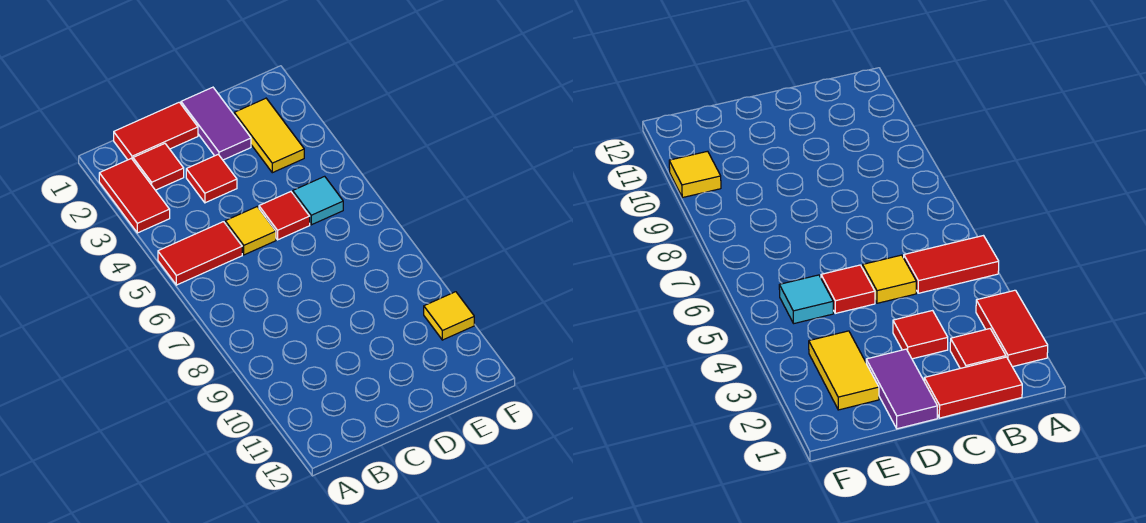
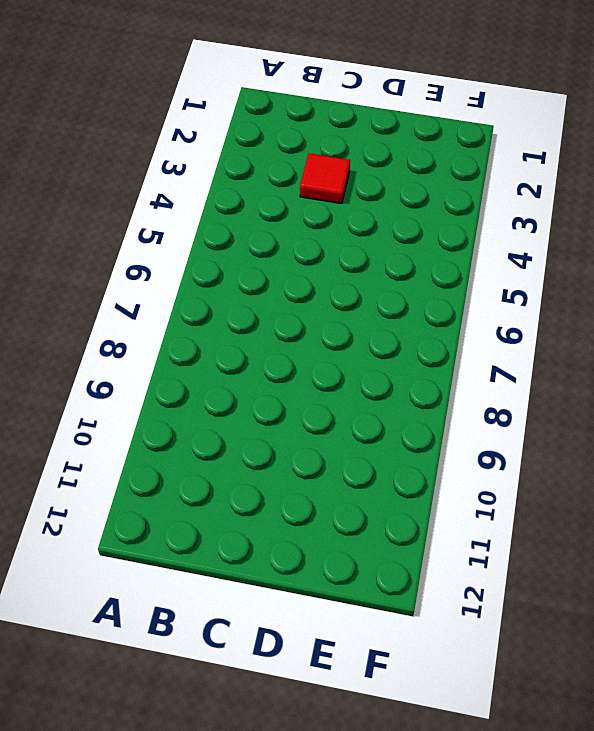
none -> red tile A2:A3 level 1
none -> red tile A5:B5 level 1

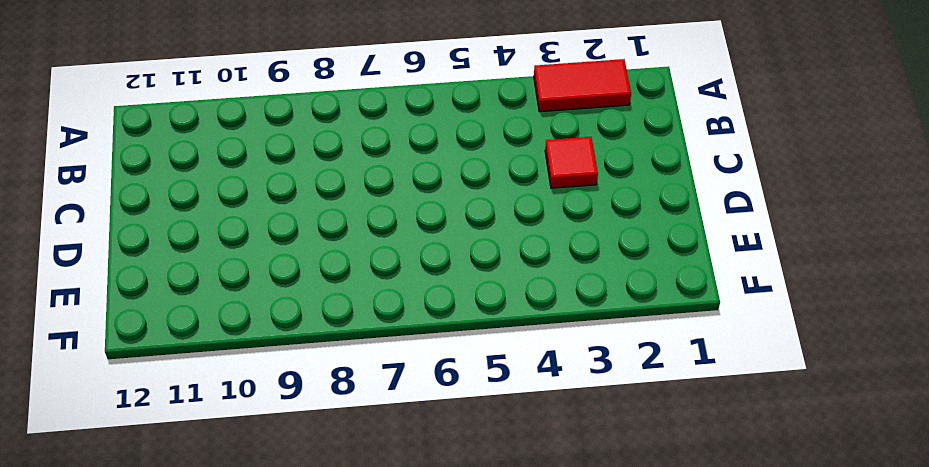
none -> red tile A5:B5 level 1
none -> red tile B1:C1 level 1

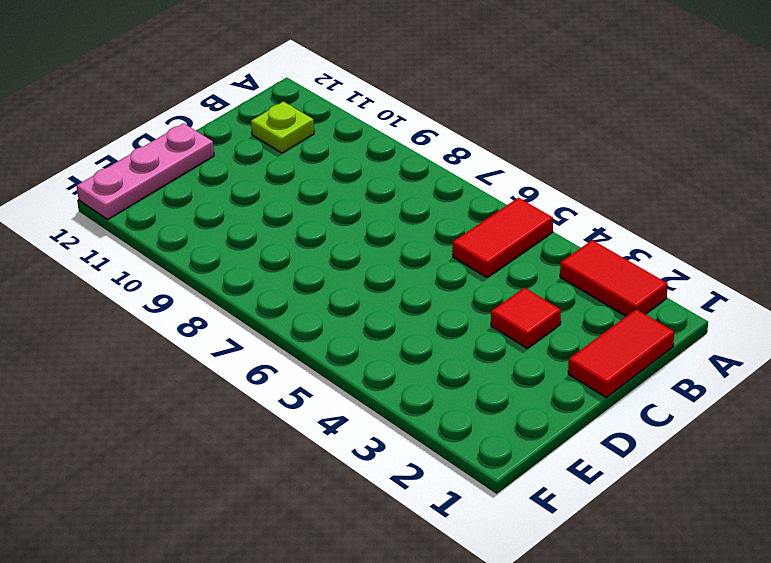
lime plate B11 level 1 -> none
pink plate D12:F12 level 1 -> none
none -> red tile B2 level 1
none -> yellow tile C5 level 1

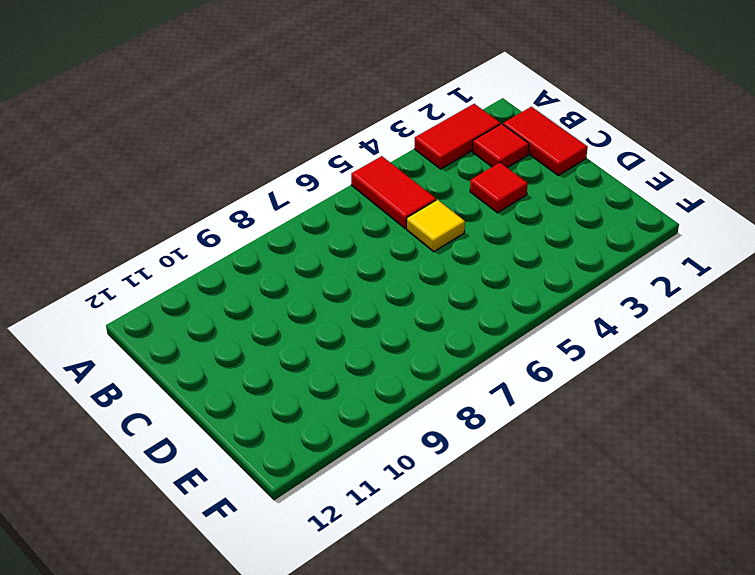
none -> purple tile D1:D2 level 1
none -> red tile D5 level 1

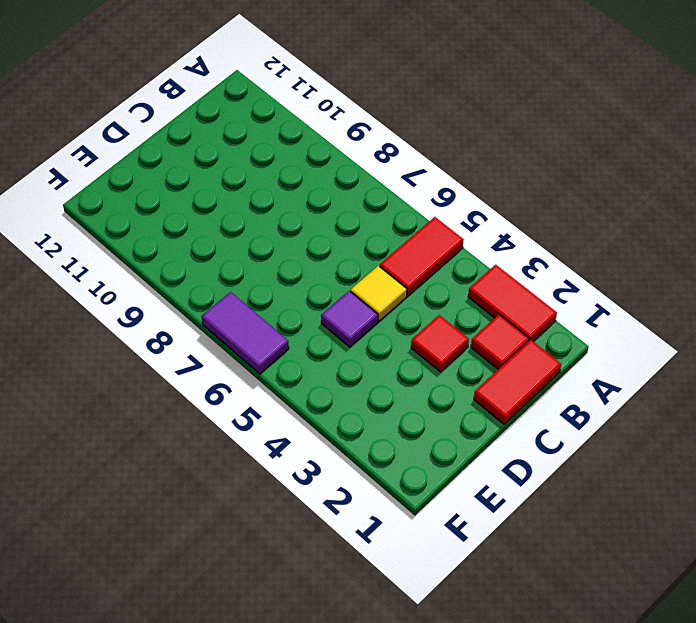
purple tile D5 level 1 -> red tile D5 level 1
purple tile F6:F7 level 1 -> purple tile D1:D2 level 1
none -> yellow tile E2:E3 level 1
none -> cyan tile E5 level 1

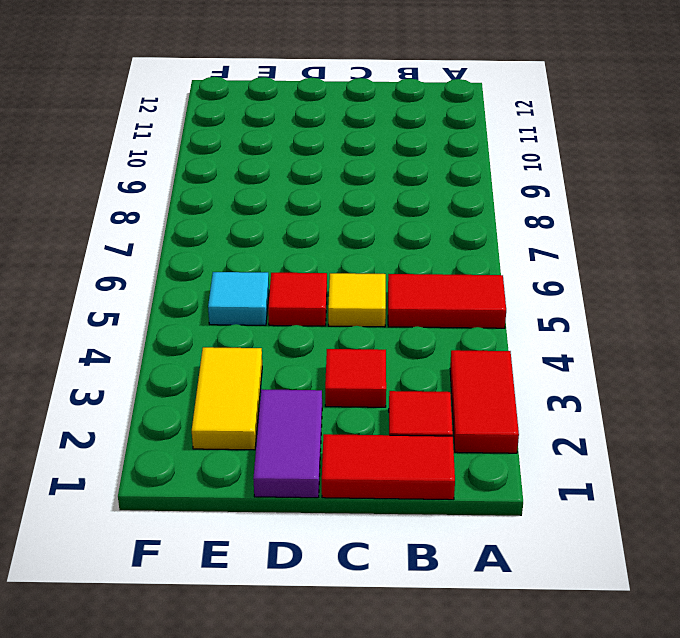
none -> yellow tile F10 level 1

